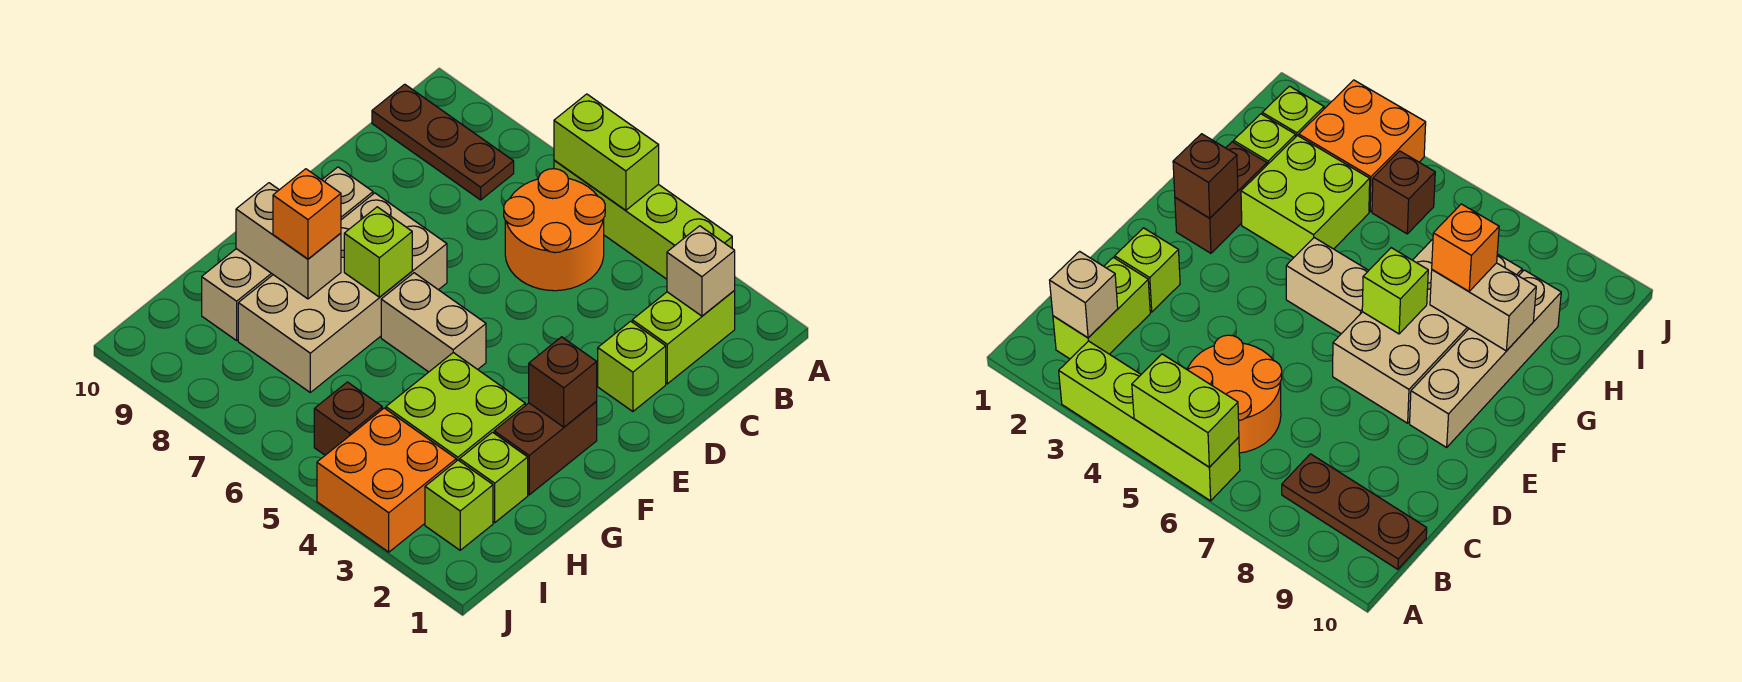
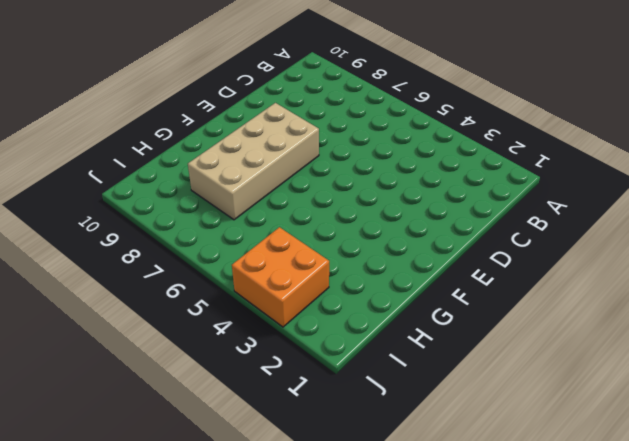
none -> lime brick A3:A6 level 1
none -> lime brick B2:C2 level 1
none -> orange round brick B5:C6 level 1

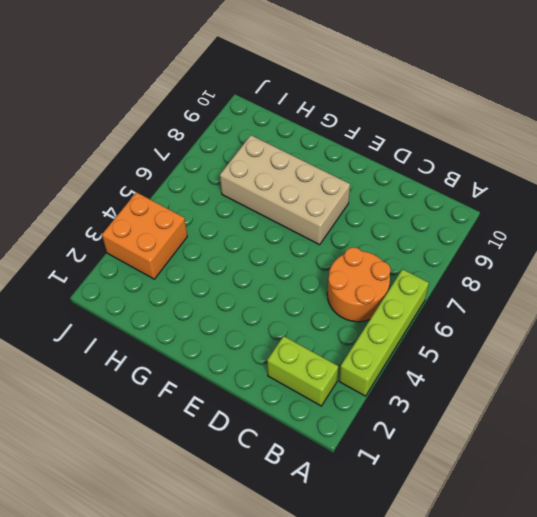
none -> brown plate B8:B10 level 1
none -> lime brick D2 level 1
none -> tan brick E9:H9 level 1

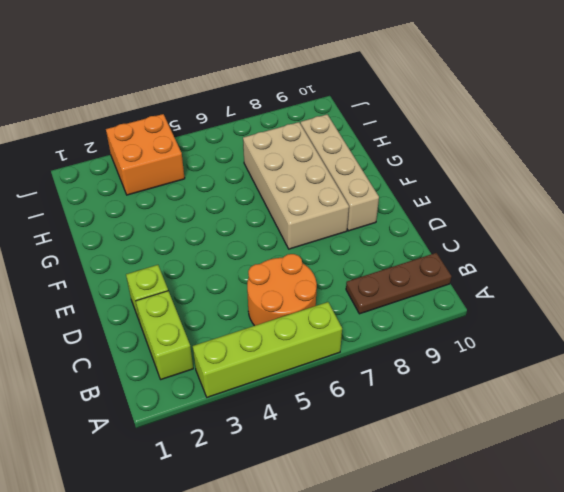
none -> brown brick F2:G2 level 1
none -> tan brick F5:F6 level 1
none -> lime brick G3:H4 level 1

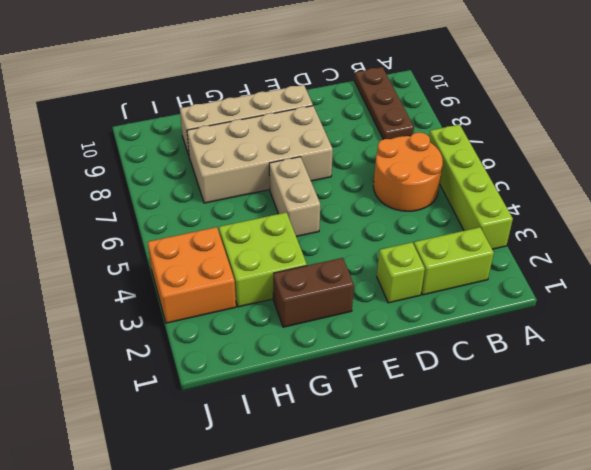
none -> lime brick H2 level 1
none -> lime brick I2 level 1
none -> brown brick I5 level 1

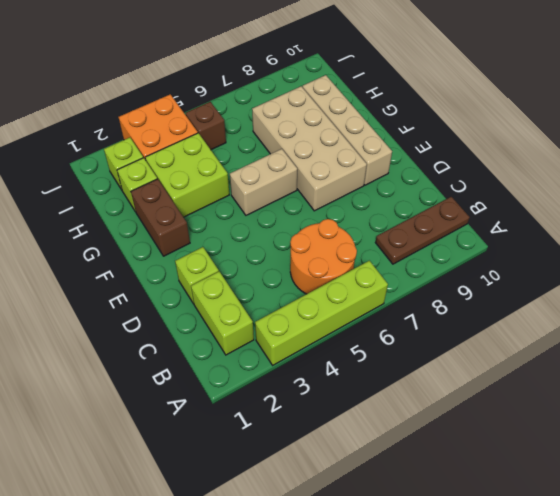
none -> lime brick A5:A6 level 2
none -> tan brick B2 level 2
none -> brown brick F2 level 2

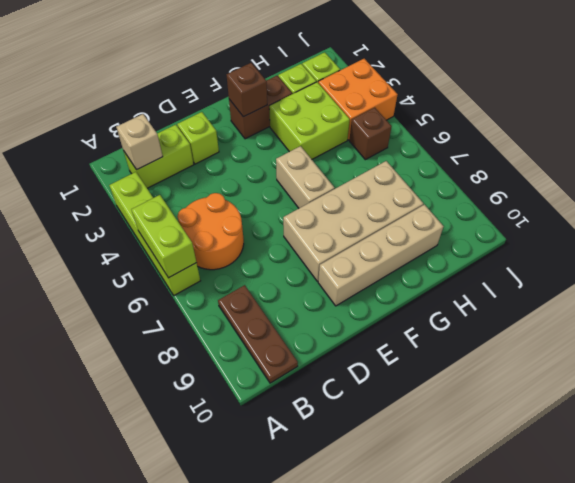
none -> lime brick F7 level 2
none -> tan brick G8:G9 level 2
none -> orange brick G8 level 3

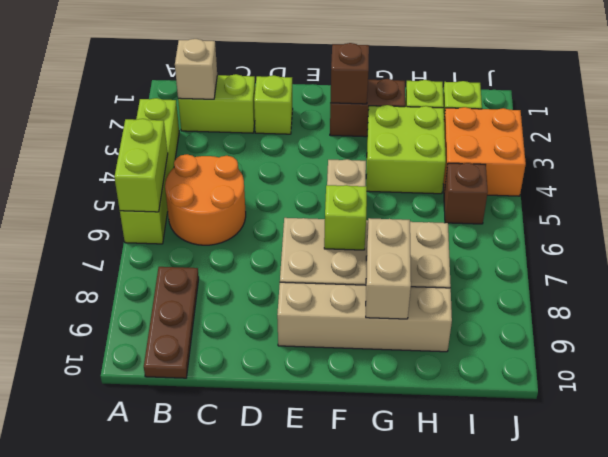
none -> orange brick G8 level 3

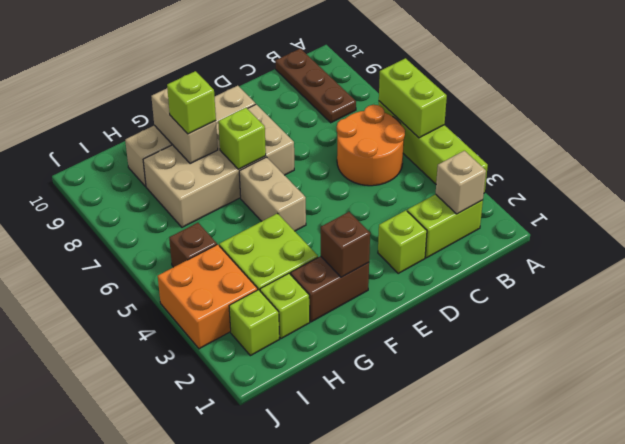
lime brick G8 level 3 -> orange brick G8 level 3

